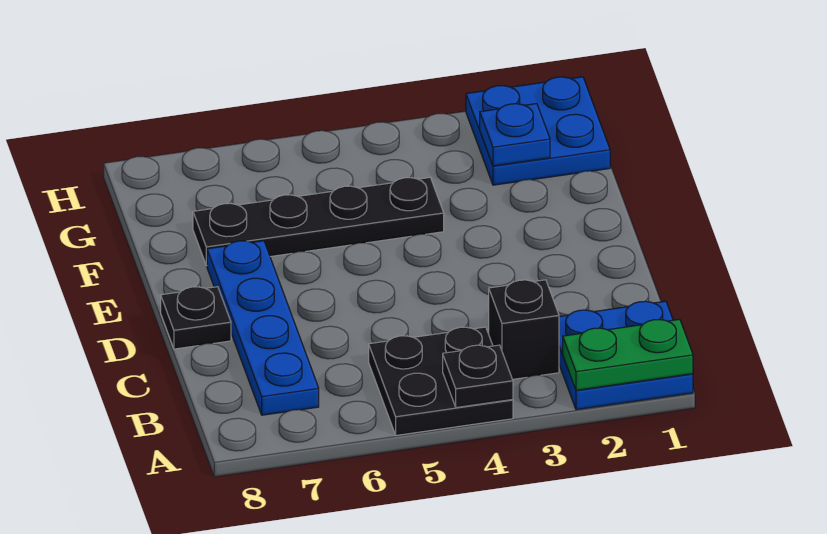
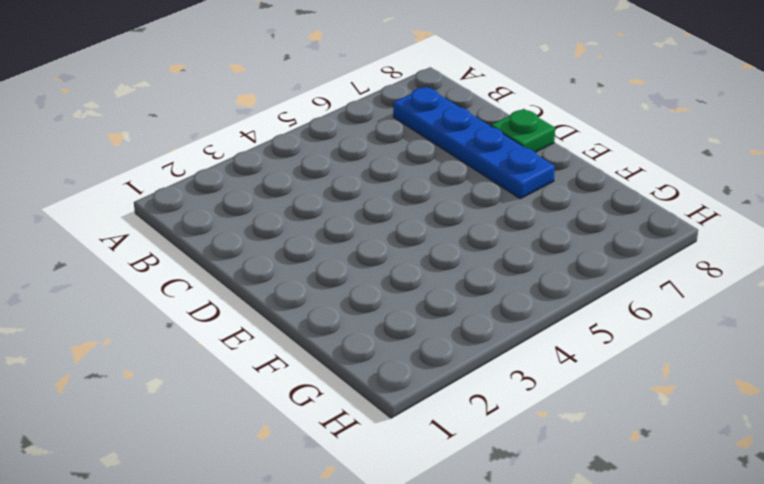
green plate D8 level 1 -> black plate D8 level 1
none -> blue plate A1:B2 level 1
none -> black plate A4:B5 level 1

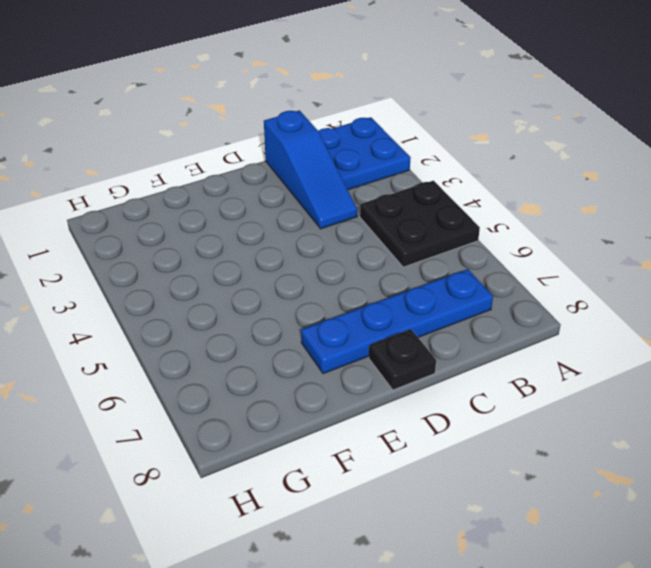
blue slope C1:C3 level 1 top 1 -> none
none -> black brick B3 level 1
none -> black plate F4:F7 level 1

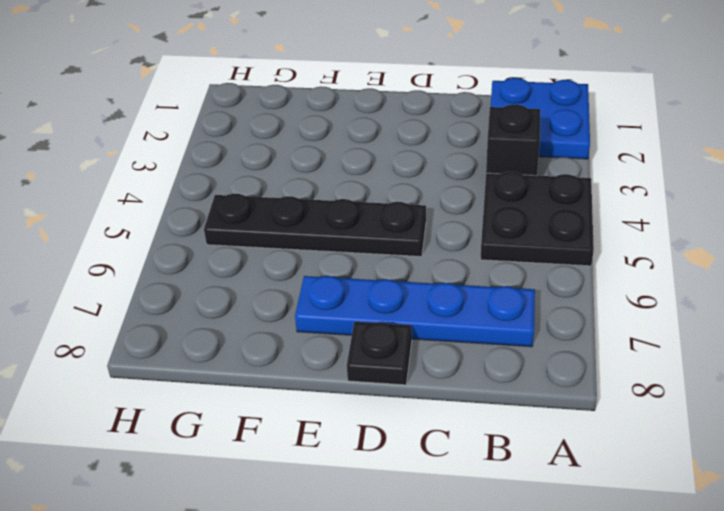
black plate D5:G5 level 1 -> black plate F4:F7 level 1
none -> blue plate G1:H2 level 1
none -> green plate A1:A2 level 2

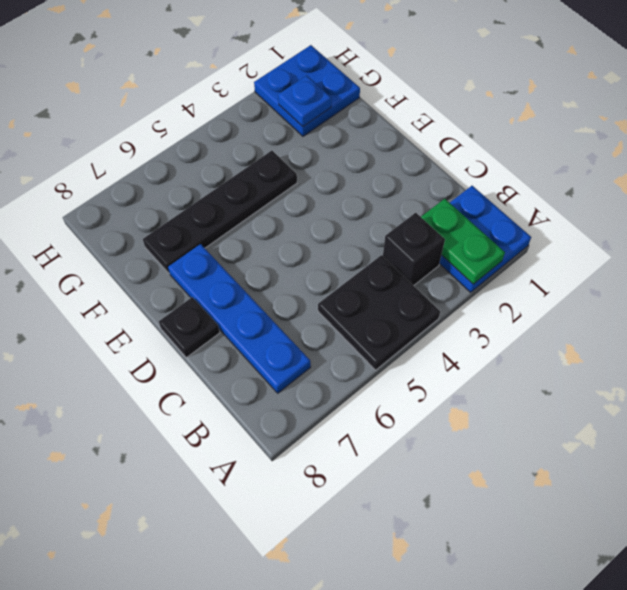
green plate A2:B2 level 2 -> green plate A1:A2 level 2
none -> black plate A4 level 2

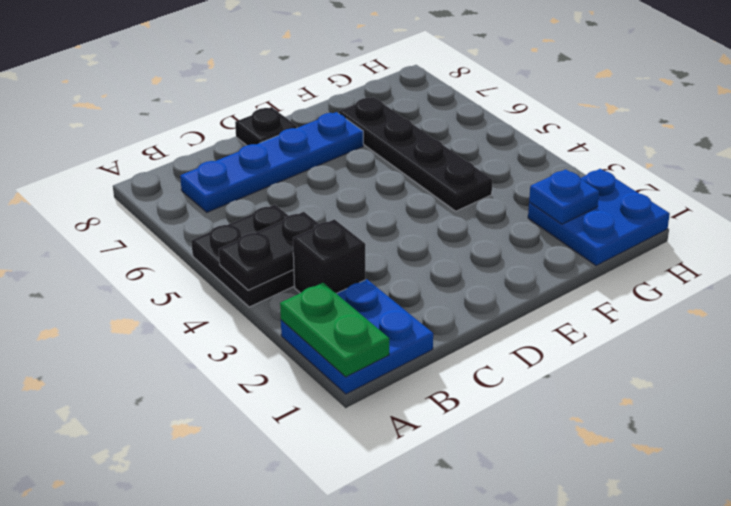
black plate A4:B4 level 2 -> black plate A4 level 2

